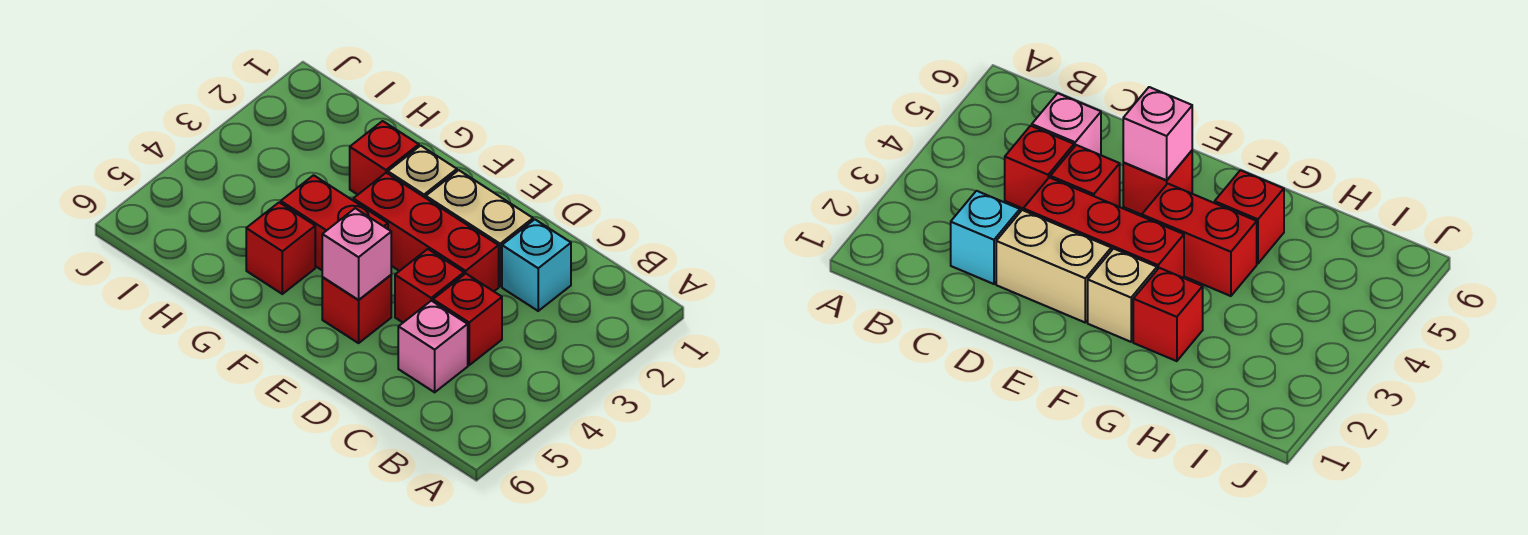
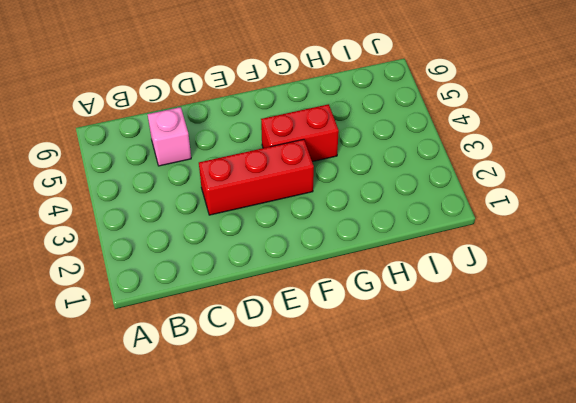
none -> cyan brick C2 level 1
none -> red brick C4 level 1
none -> tan brick D2:E2 level 1

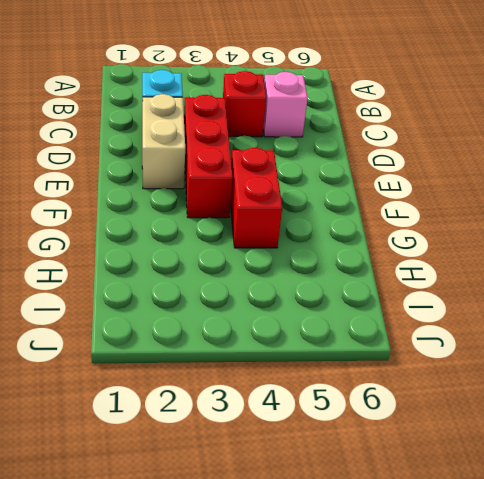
none -> red brick D4 level 1
none -> red brick E5 level 1
none -> tan brick F2 level 1

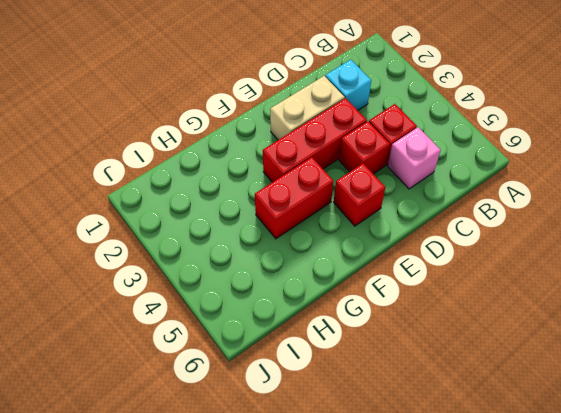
none -> tan brick F2 level 1
none -> red brick G2 level 1
none -> red brick G5 level 1

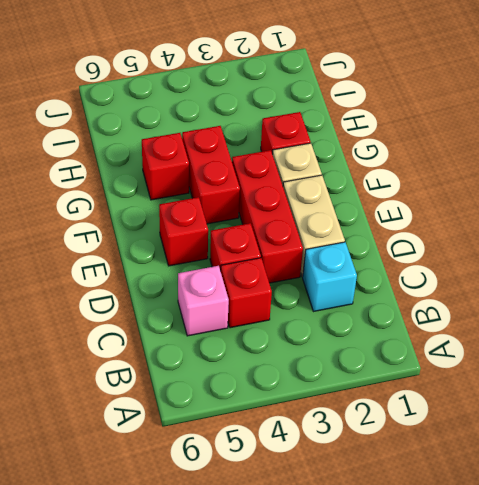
none -> pink brick E5 level 2

